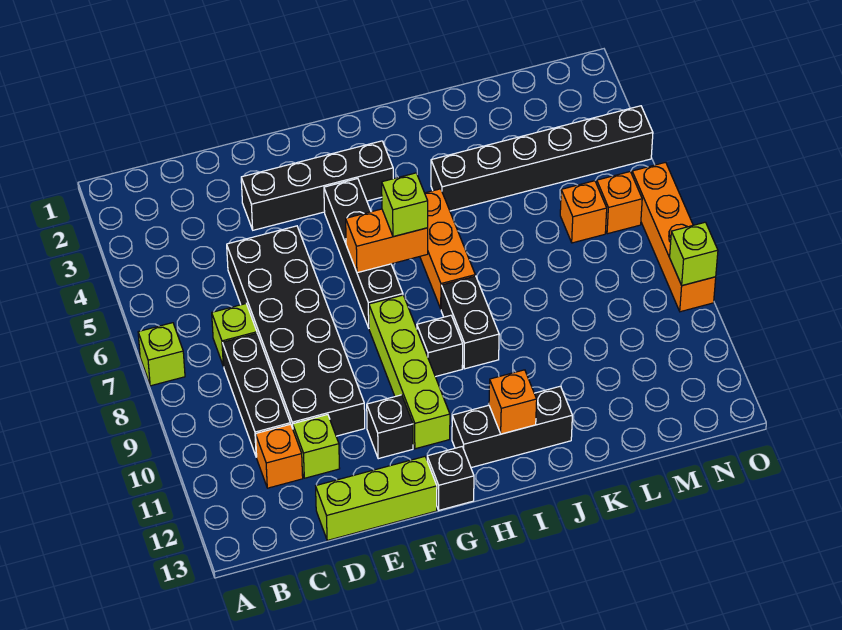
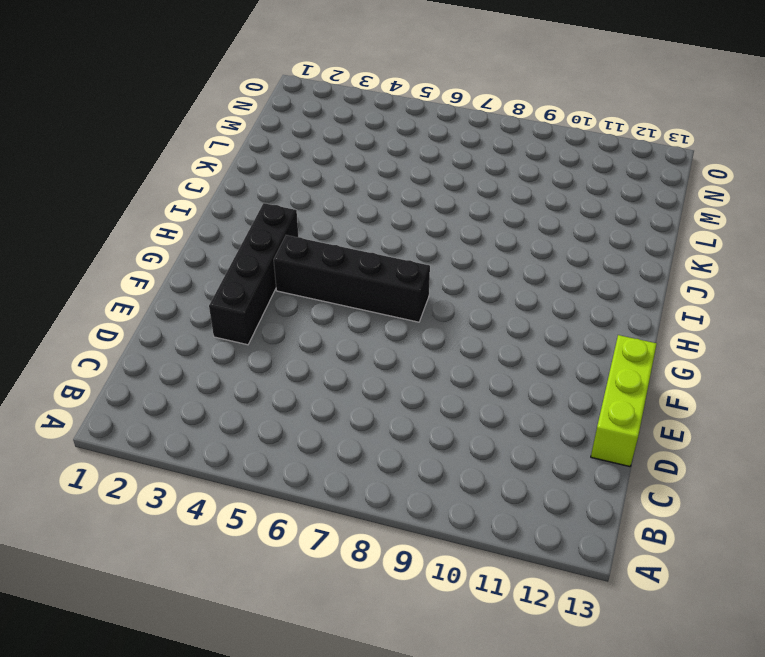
none -> lime brick A7 level 1
none -> lime brick C7 level 1
none -> black brick C8:C10 level 1

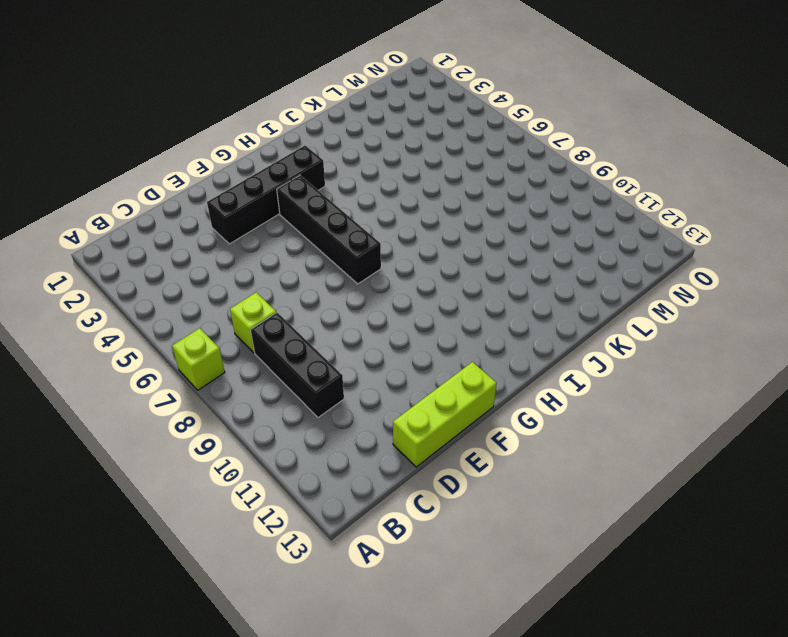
none -> orange brick C11 level 1
none -> black brick D5:E10 level 1
none -> lime brick D11 level 1

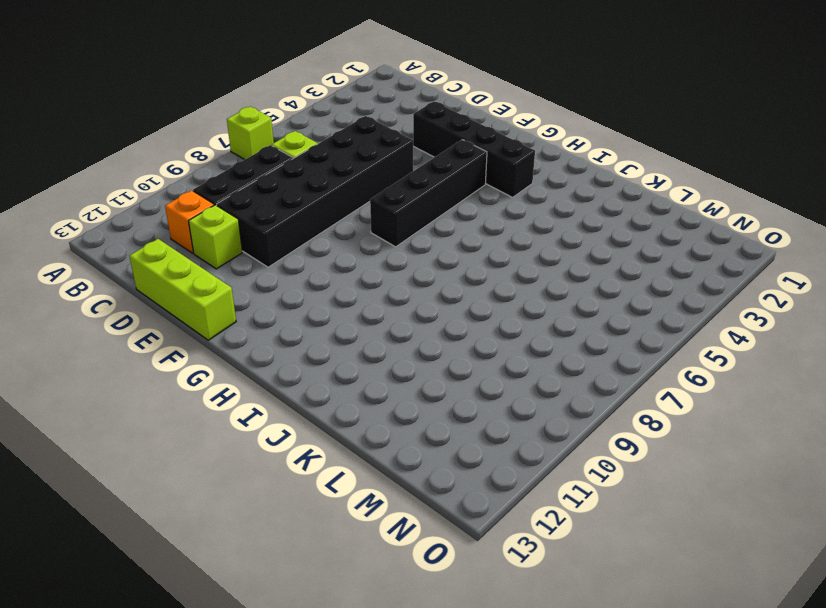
none -> black brick F11 level 1
none -> lime brick G8:G11 level 1
none -> black brick G13 level 1

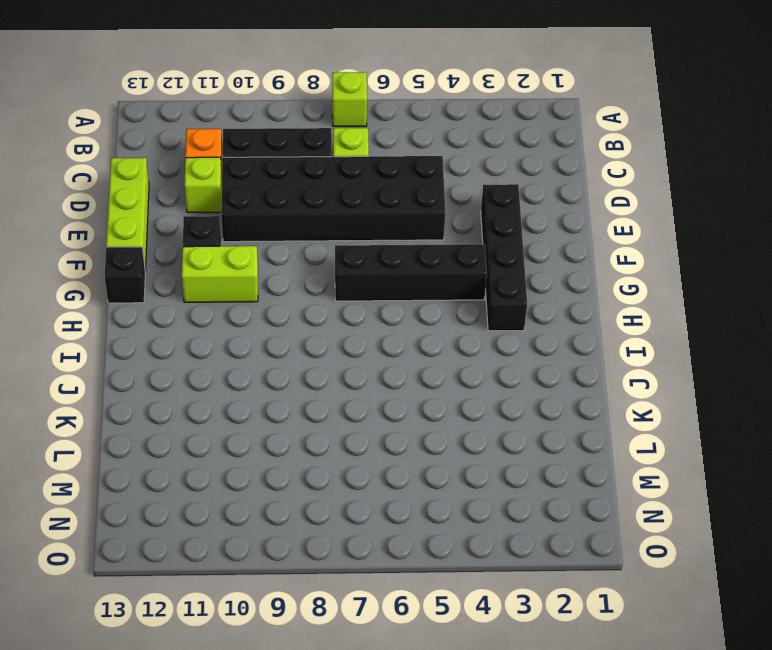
lime brick G10:G11 level 1 -> lime brick G8:G11 level 1
none -> black brick H9 level 1
none -> black brick H12:J12 level 1
none -> orange brick I5:I7 level 1

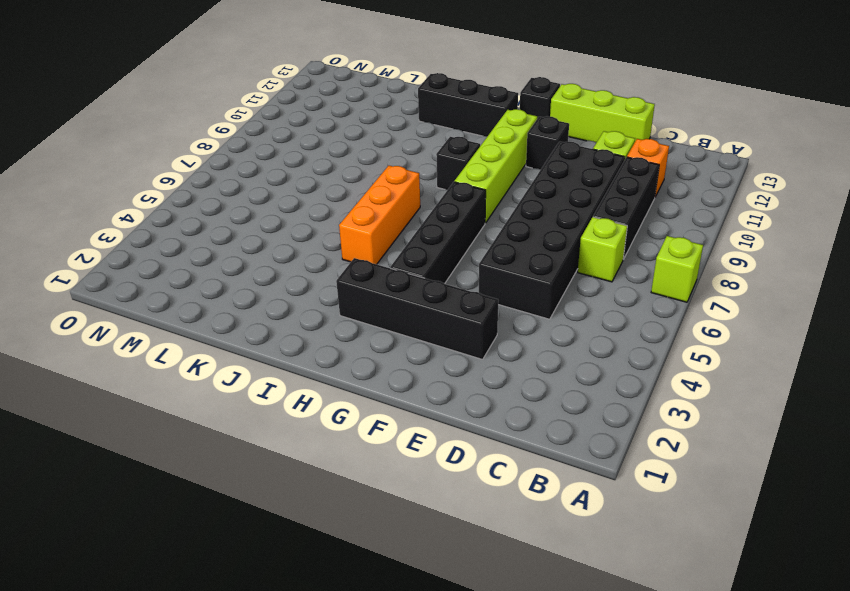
none -> black brick I8:I9 level 1
none -> black brick J4:O4 level 1
none -> orange brick M6 level 1

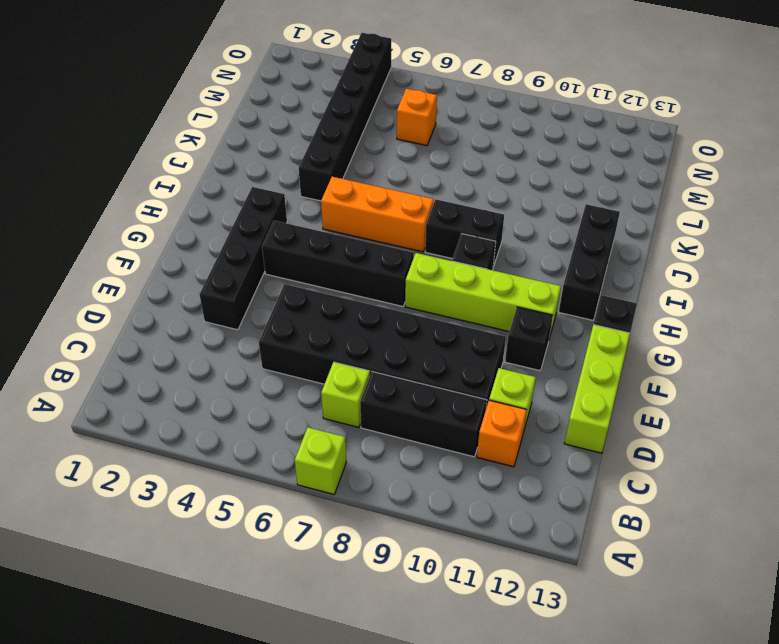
none -> orange brick N6 level 1
none -> orange brick O6:O9 level 1
none -> orange brick G6:H6 level 2

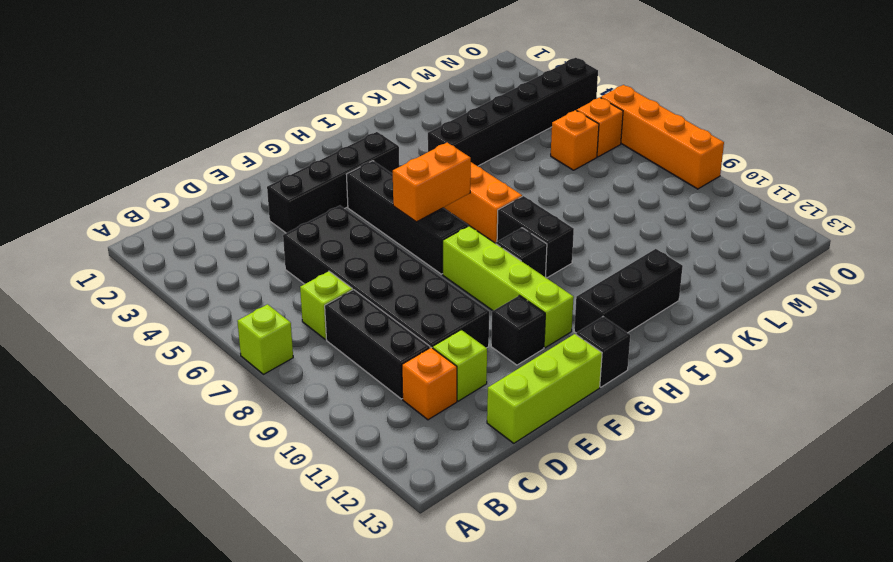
none -> orange brick I12 level 2
none -> lime brick O9 level 2
none -> lime brick H6 level 3

